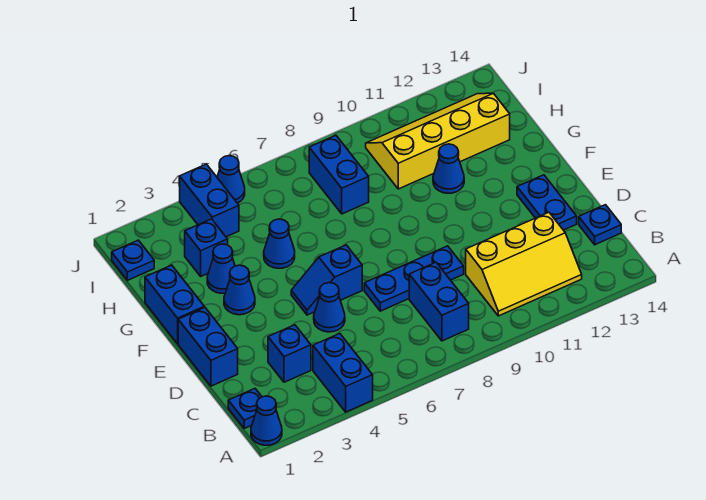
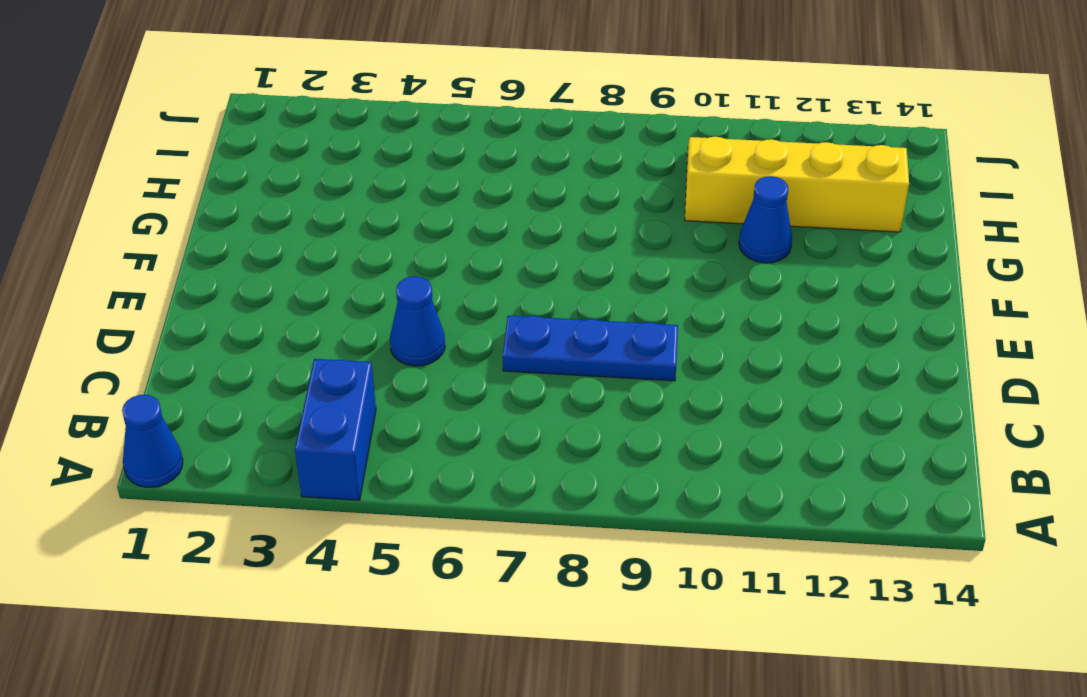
none -> blue plate B1 level 1
none -> blue brick B8:C8 level 1
none -> yellow slope B10:C12 level 1 top C

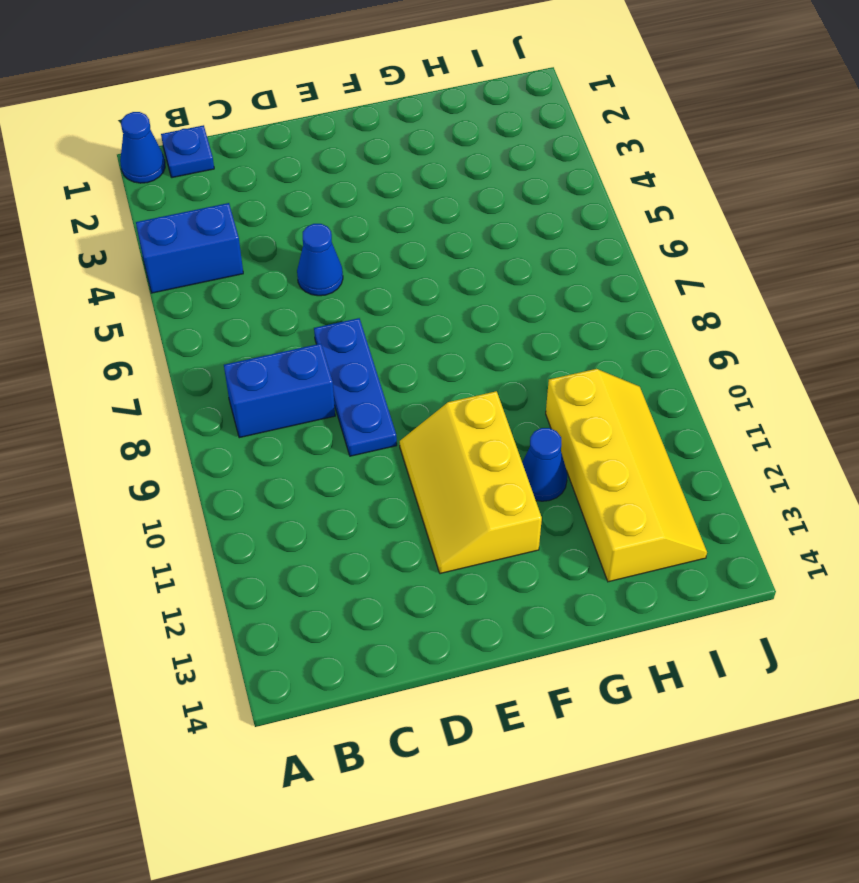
yellow slope E10:F12 level 1 top F -> yellow slope B10:C12 level 1 top C
none -> blue brick C3 level 1
none -> blue plate C14 level 1
none -> blue brick D1:E1 level 1

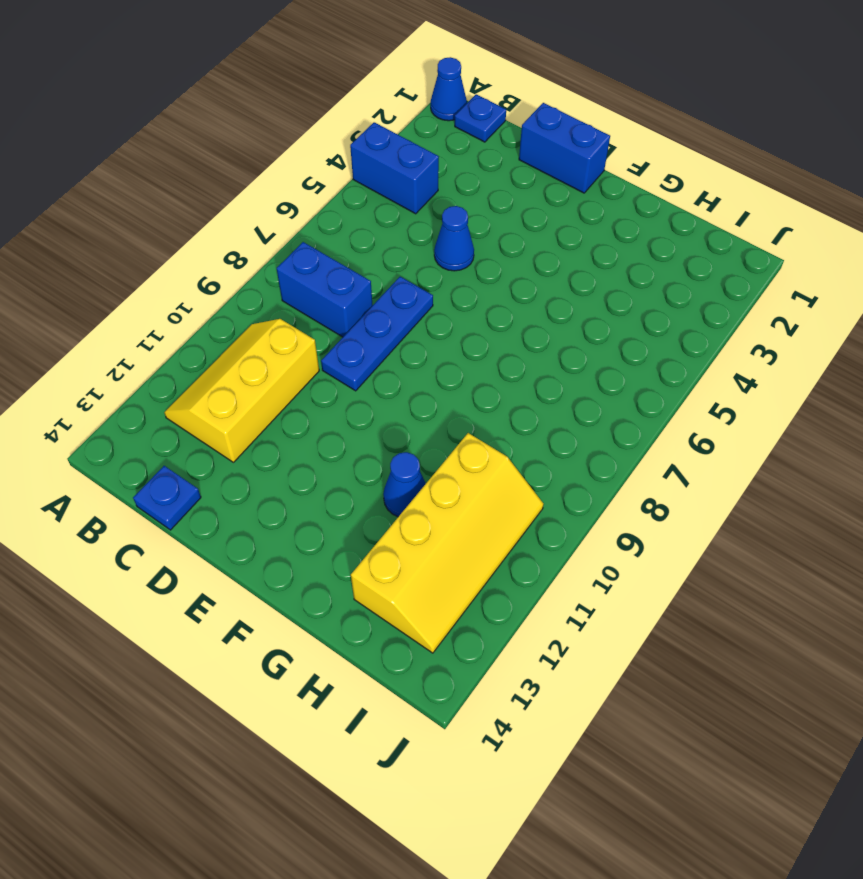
none -> blue brick C3 level 1
none -> blue plate D13:E13 level 1
none -> blue slope E5:E6 level 1 top 6

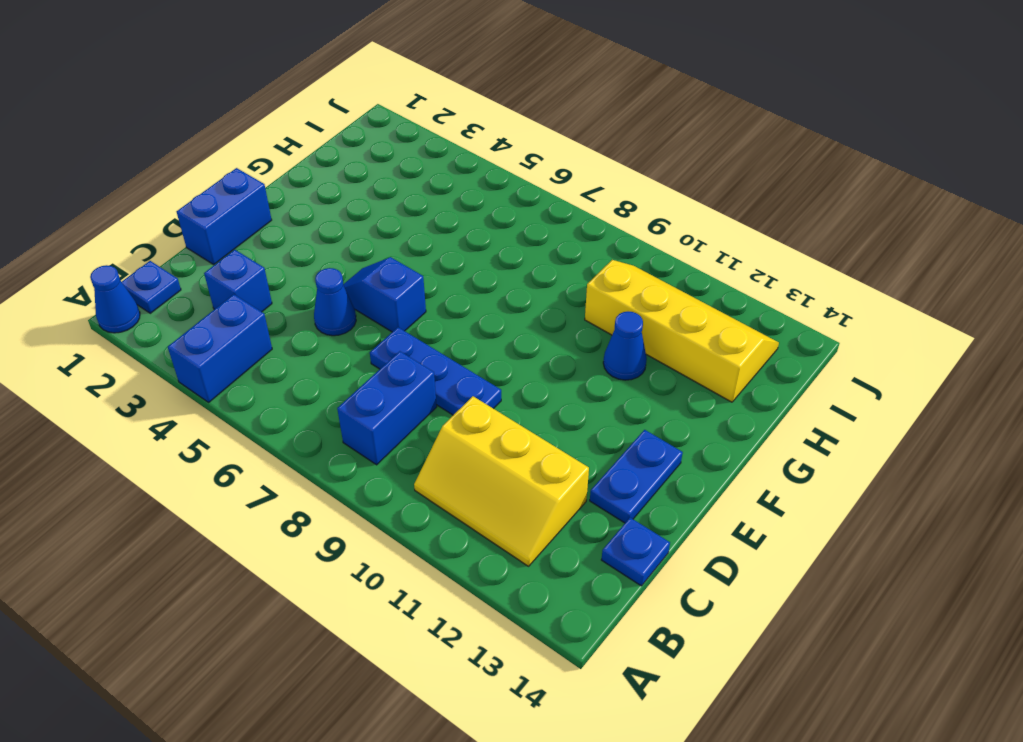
none -> blue brick F1:G1 level 1
none -> blue cone F3 level 1
none -> blue cone G3 level 1

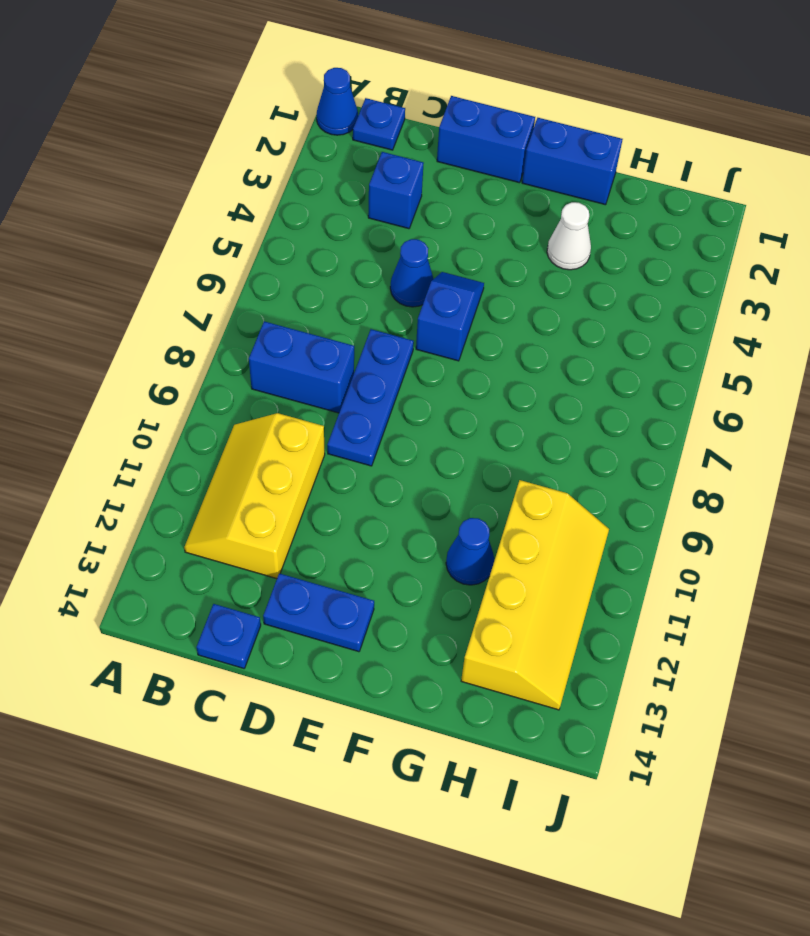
white cone G3 level 1 -> blue cone G3 level 1
none -> blue brick A4:B4 level 1
none -> blue cone F3 level 1
none -> blue cone G5 level 1

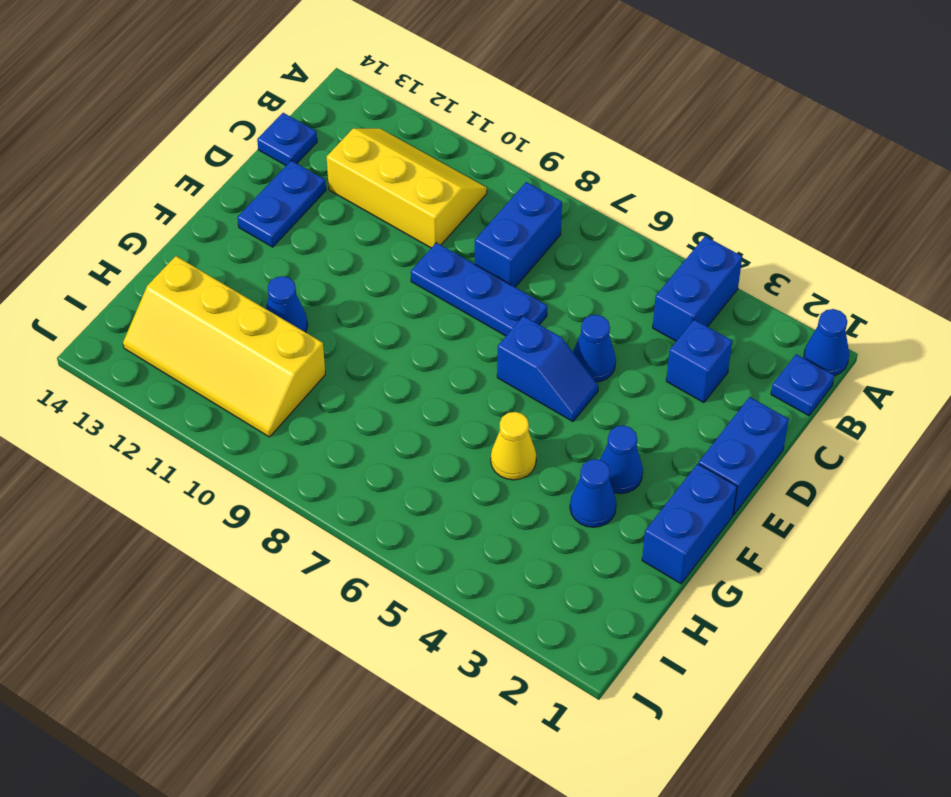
yellow cone G5 level 1 -> blue cone G5 level 1
none -> blue brick H3 level 1
none -> blue brick H8:I8 level 1
none -> blue plate I1 level 1

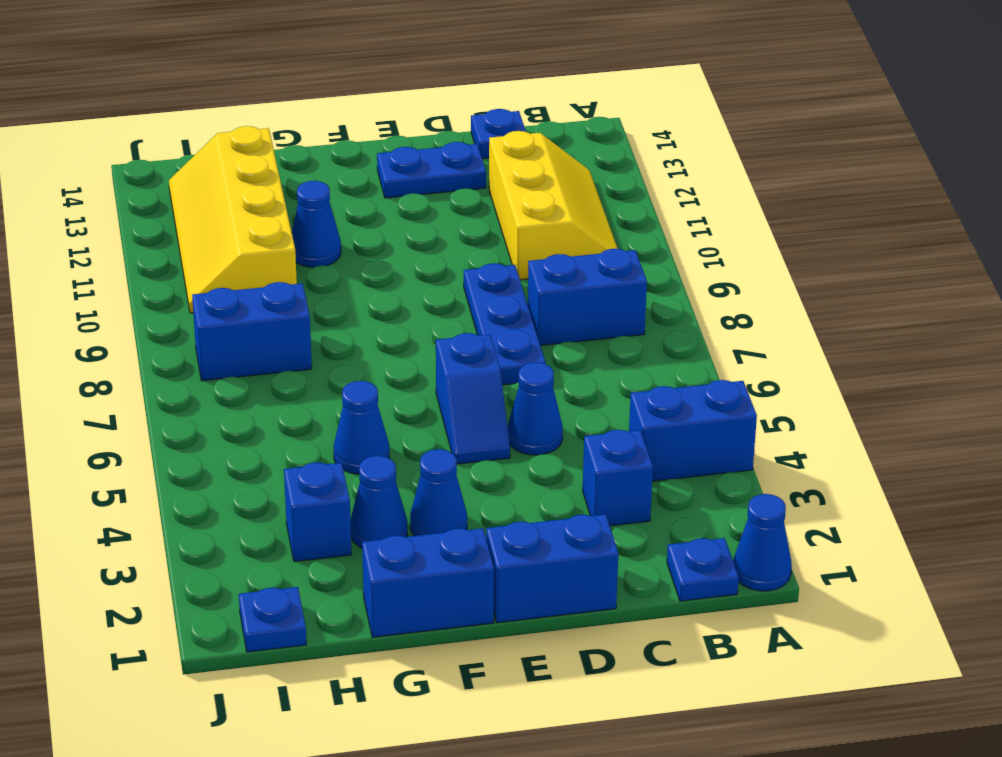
none -> blue brick I4:J4 level 1
none -> blue cone J5 level 1

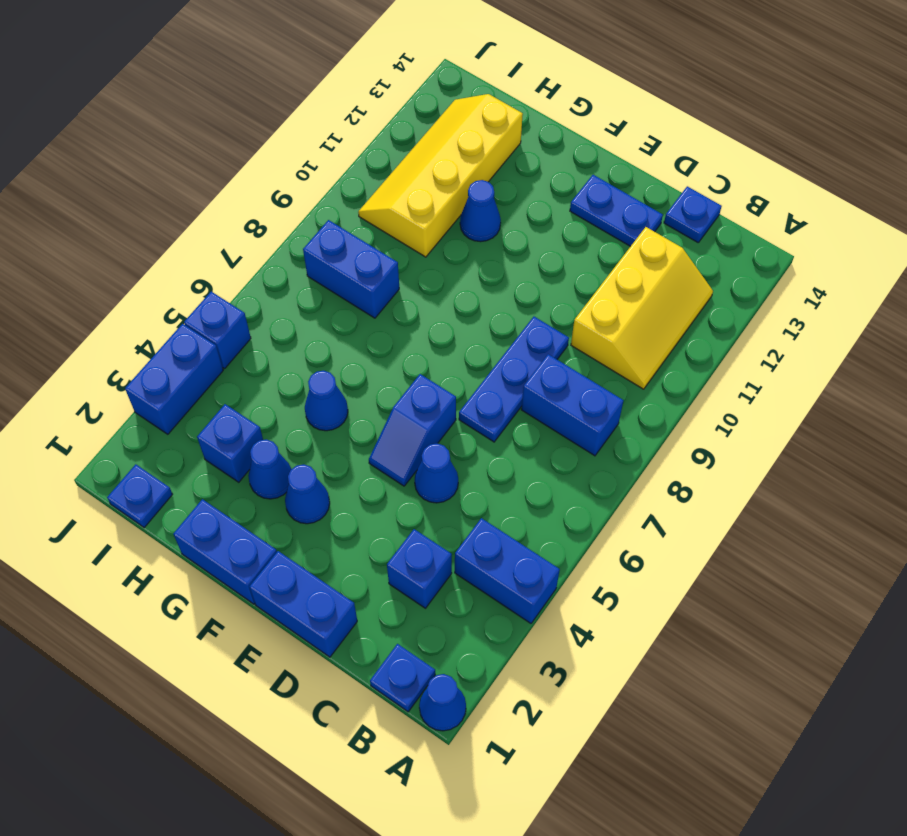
blue brick J3:J4 level 1 -> blue brick I4:J4 level 1
blue brick J5 level 1 -> blue cone J5 level 1

